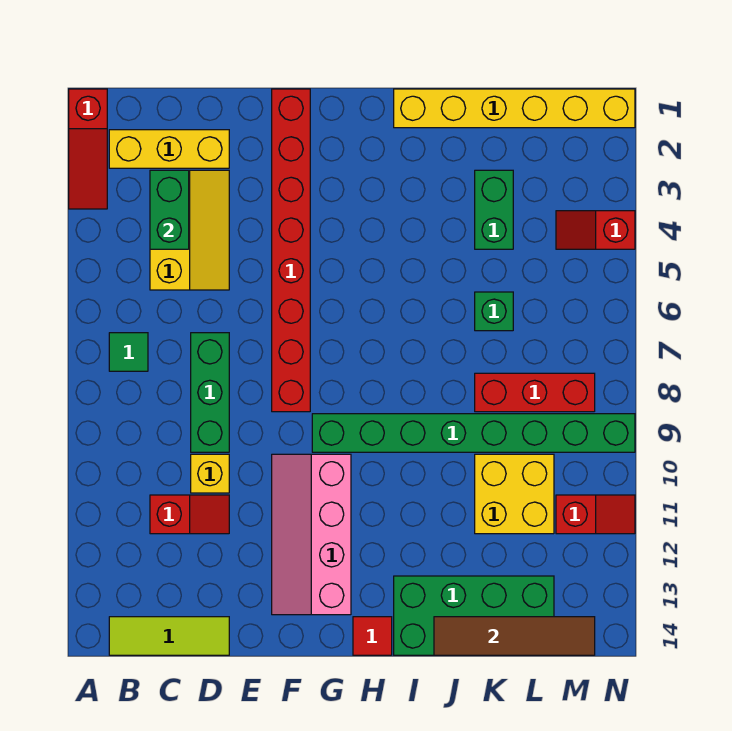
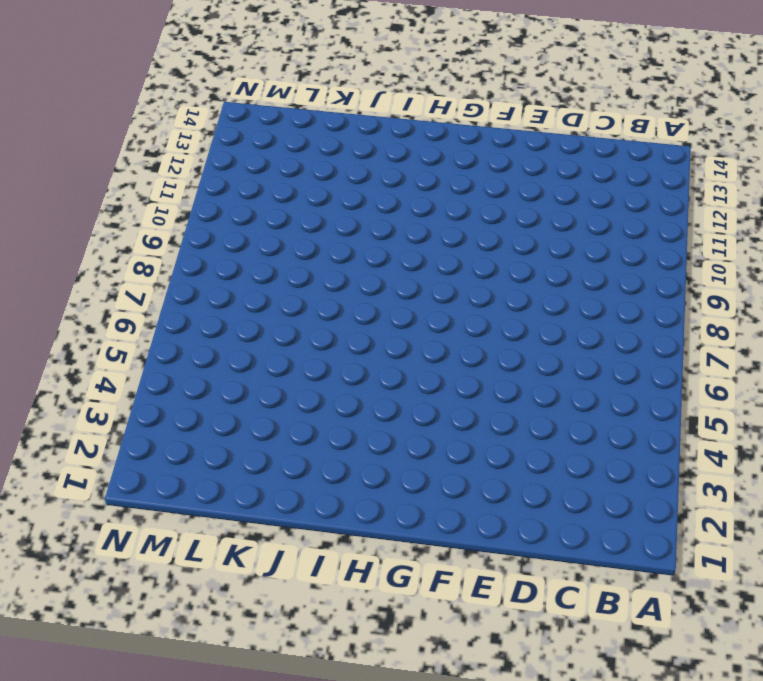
none -> red slope A1:A3 level 1 top 1
none -> yellow brick B2:D2 level 1
none -> green tile B7 level 1

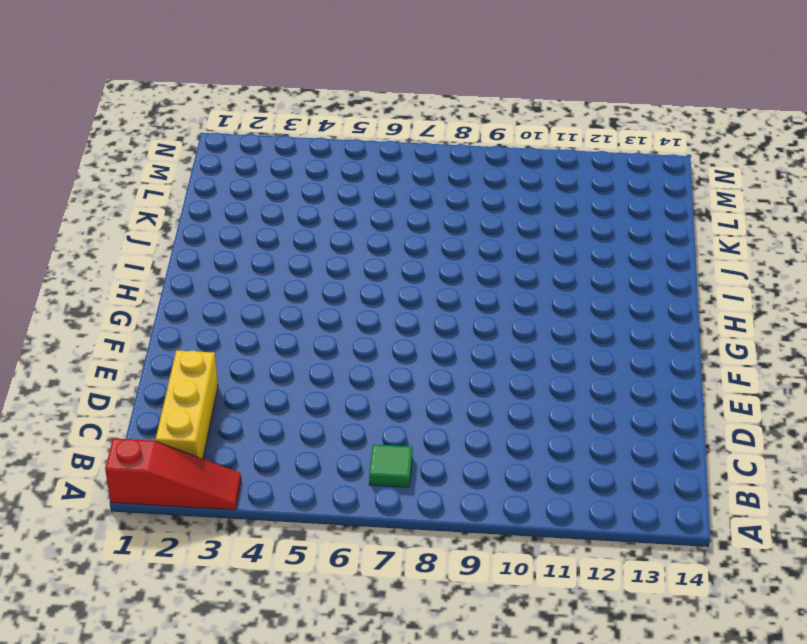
none -> lime tile B14:D14 level 1
none -> yellow slope C3:D5 level 1 top C
none -> red slope C11:D11 level 1 top C

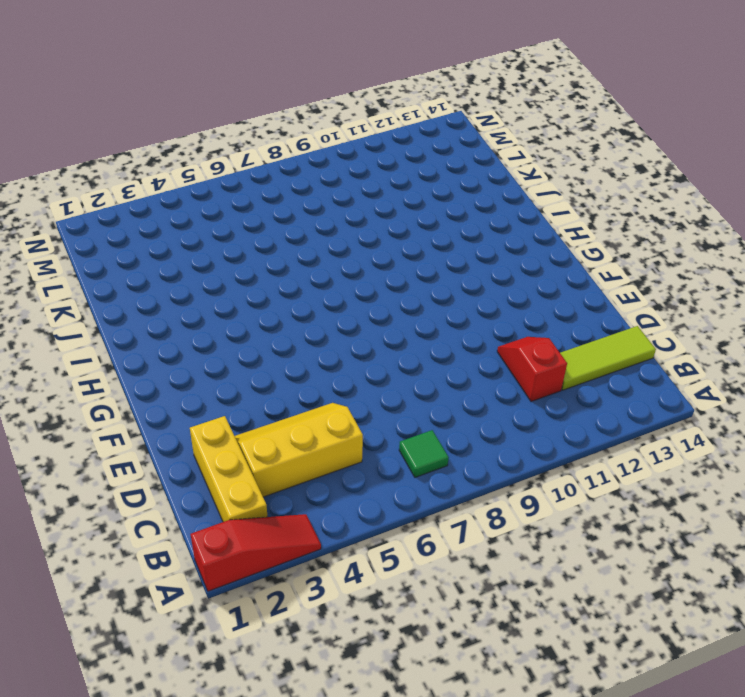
lime tile C12:C14 level 1 -> lime tile B14:D14 level 1
none -> green brick D7:D9 level 1
none -> yellow brick D10 level 1
none -> red brick F1:F8 level 1

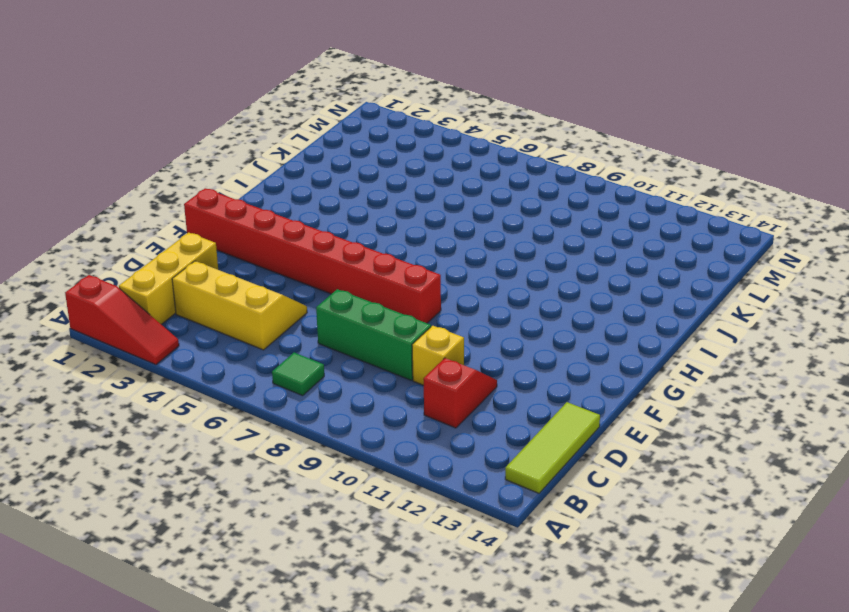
none -> pink slope F10:G13 level 1 top G
none -> green brick G9:N9 level 1
none -> red tile H14 level 1

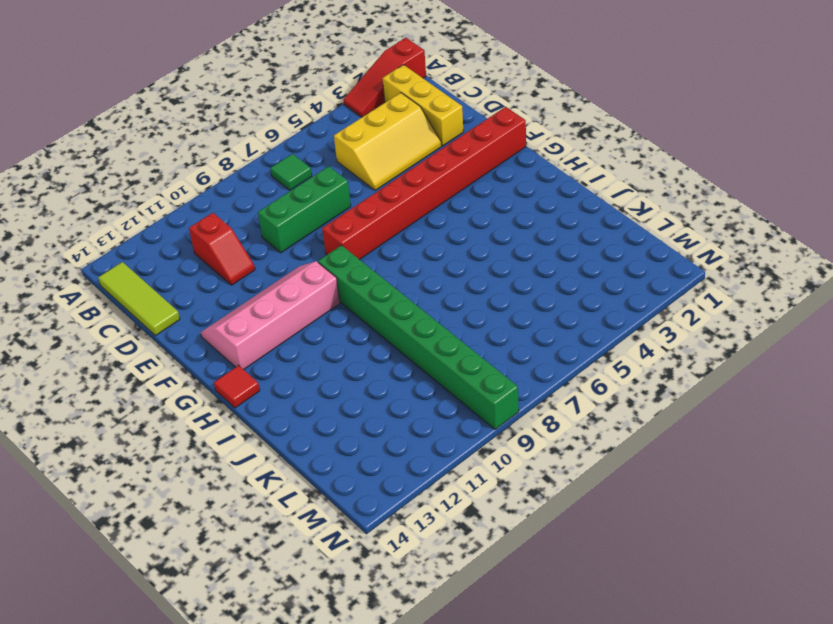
none -> yellow brick D10 level 1
none -> yellow brick I1:N1 level 1
none -> green brick I13:L14 level 1

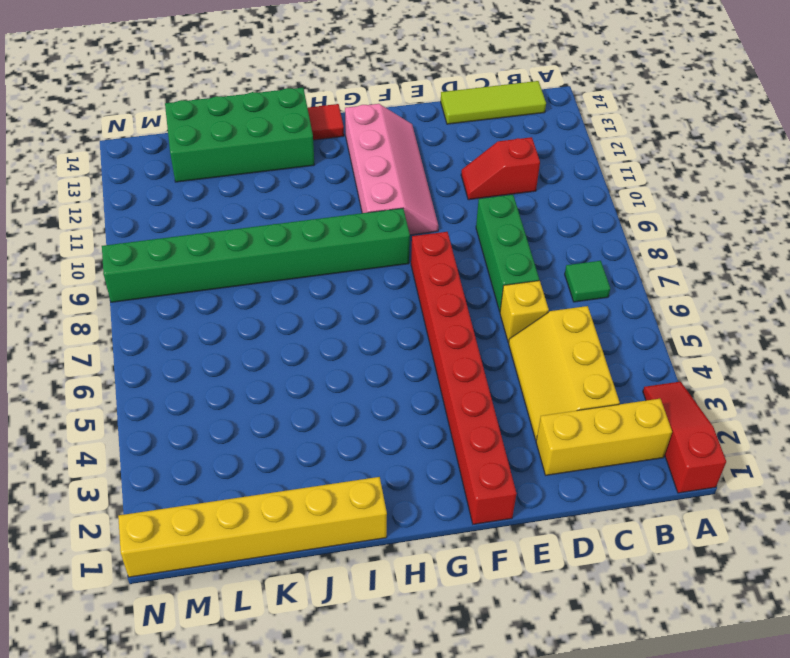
yellow brick D6 level 1 -> yellow brick D10 level 1
none -> green brick K3:K4 level 1
none -> green brick K6 level 1
none -> red brick K8:M8 level 1

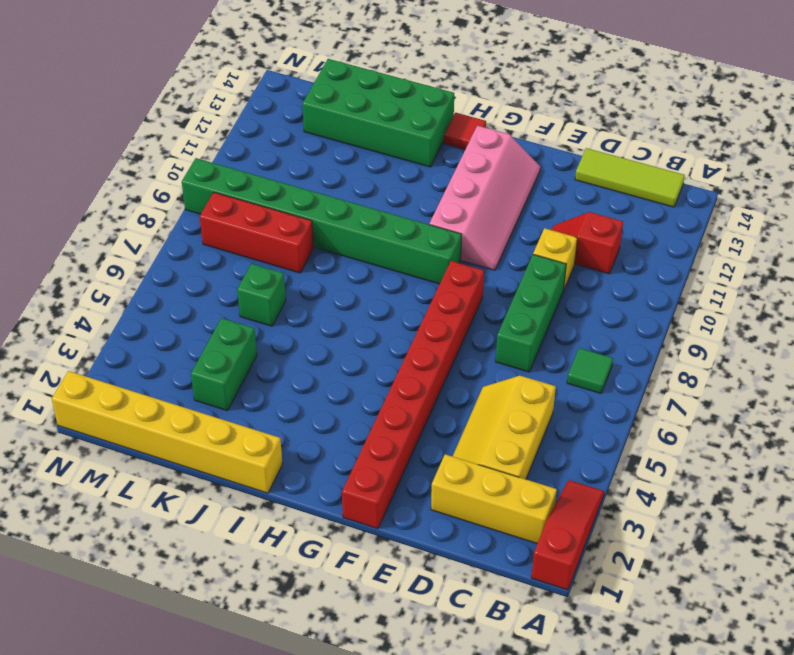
none -> yellow brick K10:L11 level 1
none -> red slope M4:N4 level 1 top N
none -> red slope M11:N11 level 1 top M

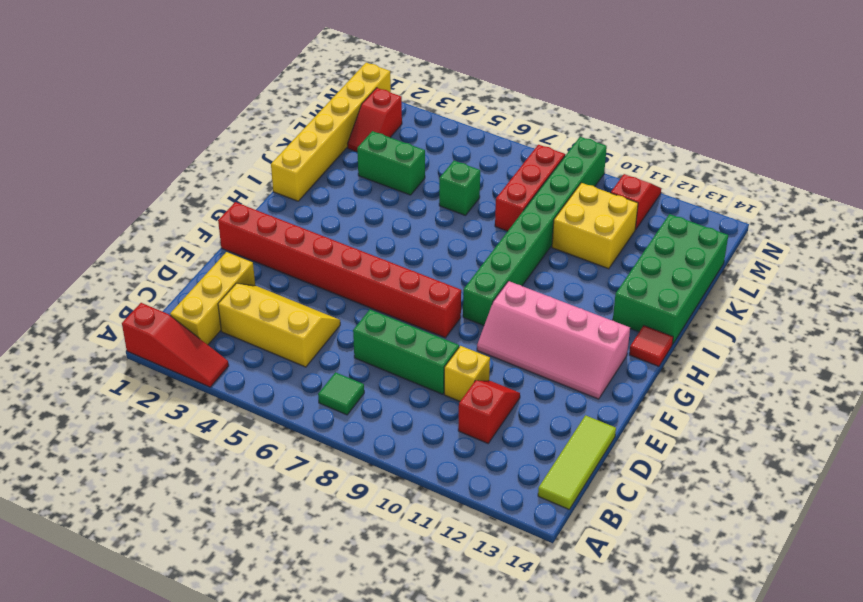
red slope L2:M2 level 1 top M -> red slope M4:N4 level 1 top N
none -> green brick C3:C4 level 2
none -> brown tile J14:M14 level 2

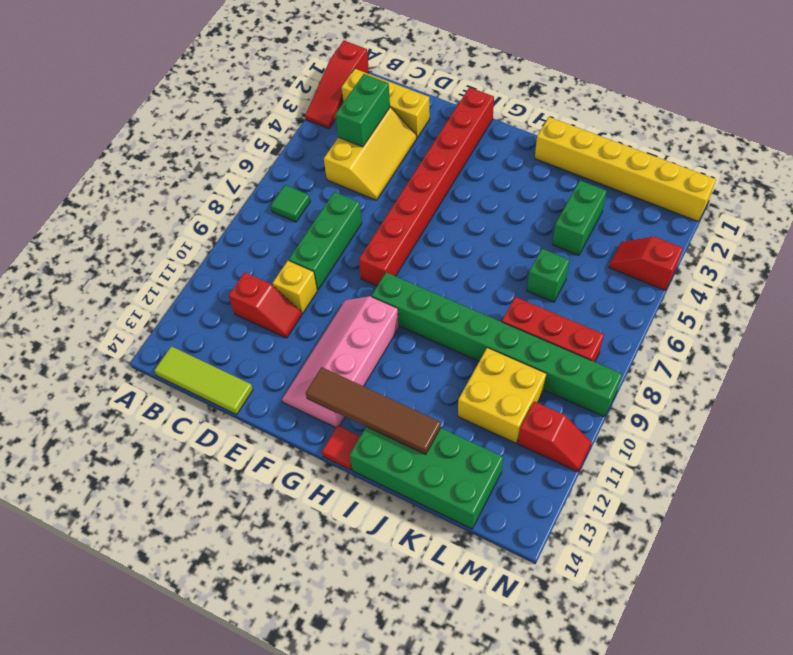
brown tile G13:J13 level 2 -> brown tile J14:M14 level 2

